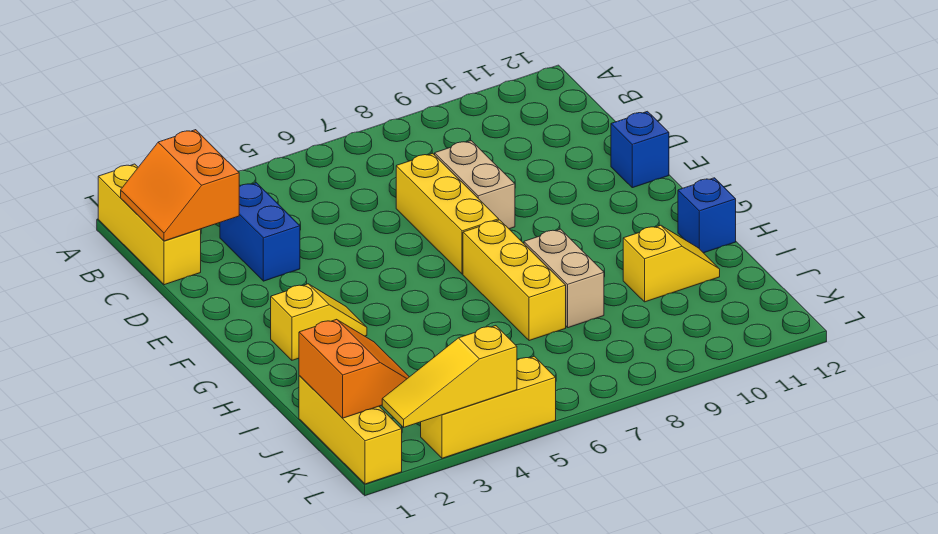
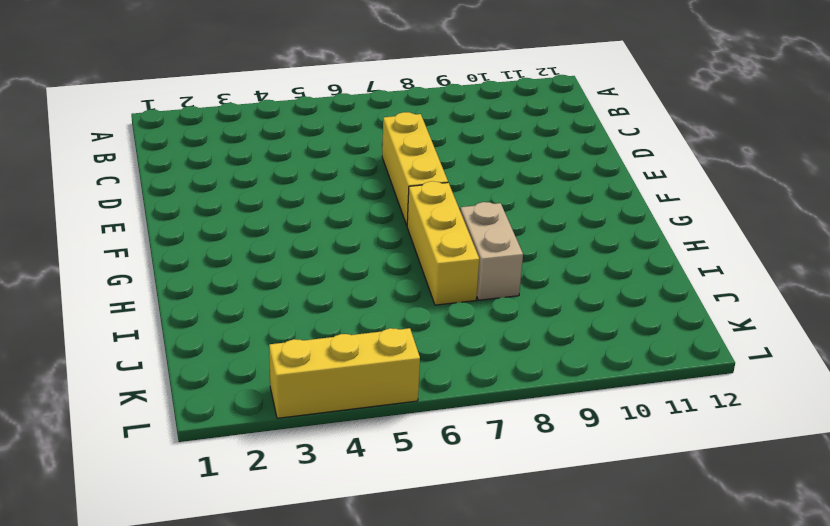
none -> yellow brick A1:C1 level 1
none -> blue brick C3:D3 level 1
none -> tan brick D8:E8 level 1

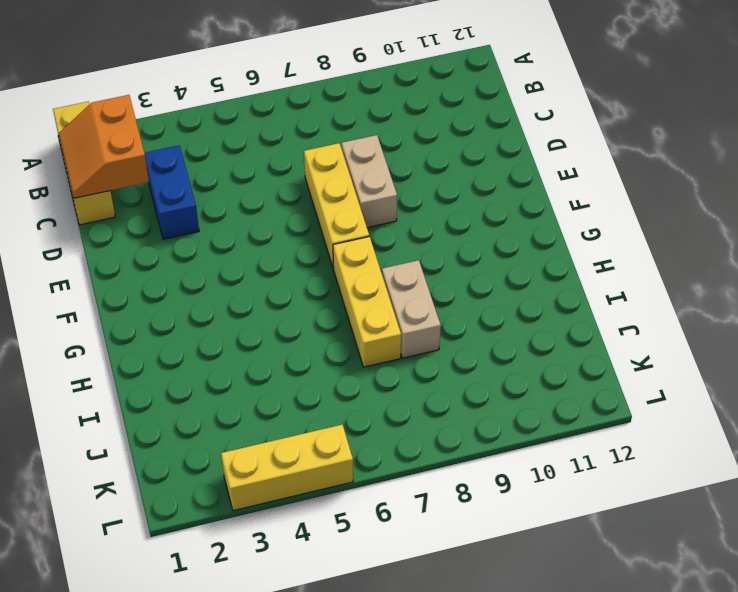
none -> blue brick E12 level 1
none -> yellow slope G2:G3 level 1 top 2
none -> blue brick H12 level 1

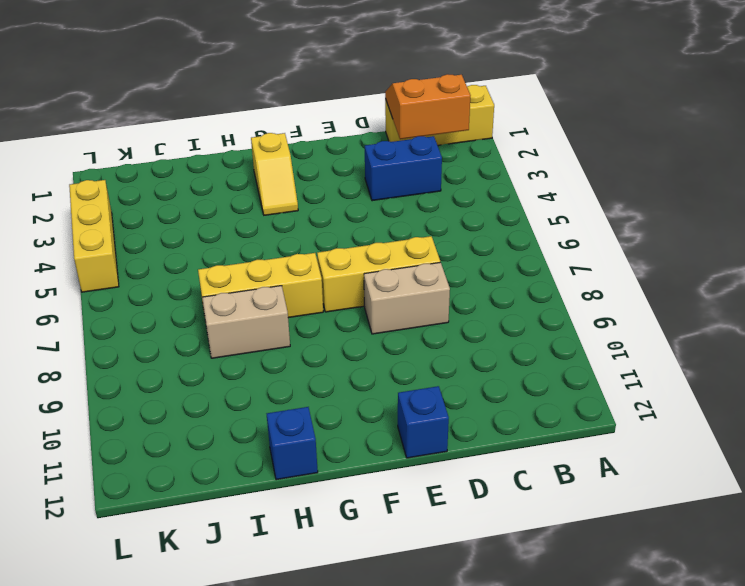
none -> yellow slope I10:I11 level 1 top 10
none -> yellow brick J1:L1 level 1
none -> orange slope J1:K2 level 2 top 1

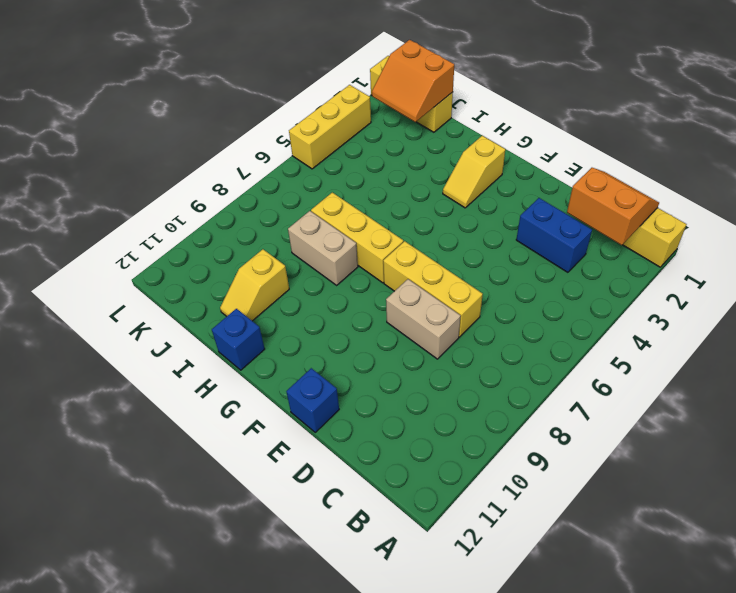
none -> yellow slope L2:L4 level 2 top 4

